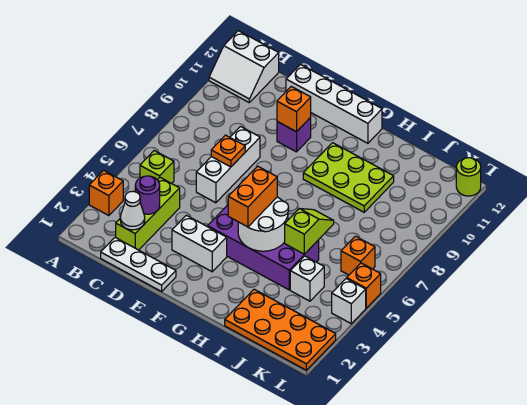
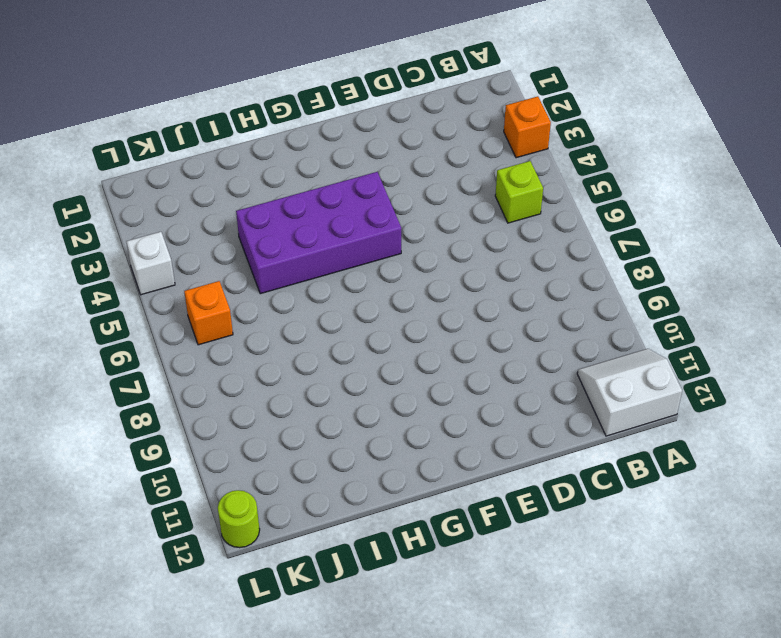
none -> white plate C1:E1 level 1
none -> lime brick C2:C4 level 1
none -> white brick D6:D8 level 1

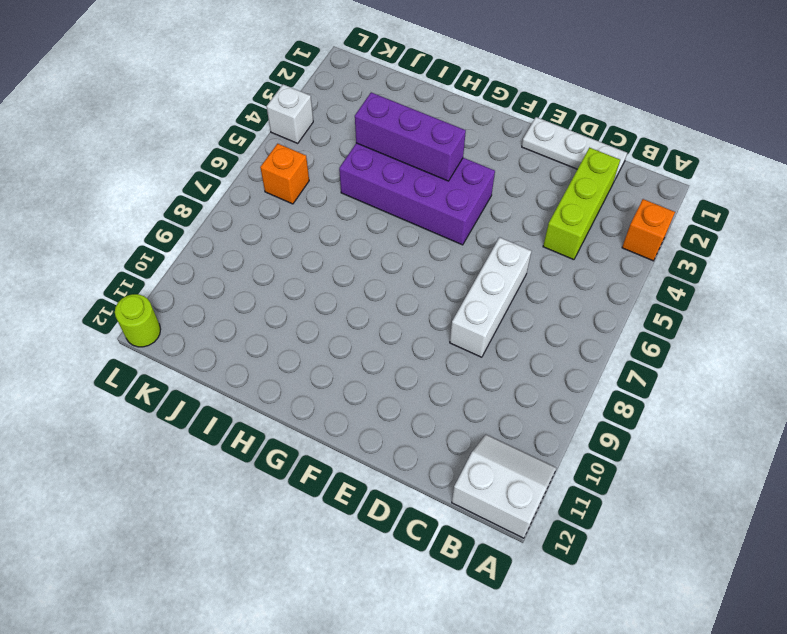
purple brick G4:I4 level 2 -> white round brick G4:H5 level 2
none -> lime brick B5 level 1
none -> white brick D12:G12 level 1
none -> white brick E3:F3 level 1

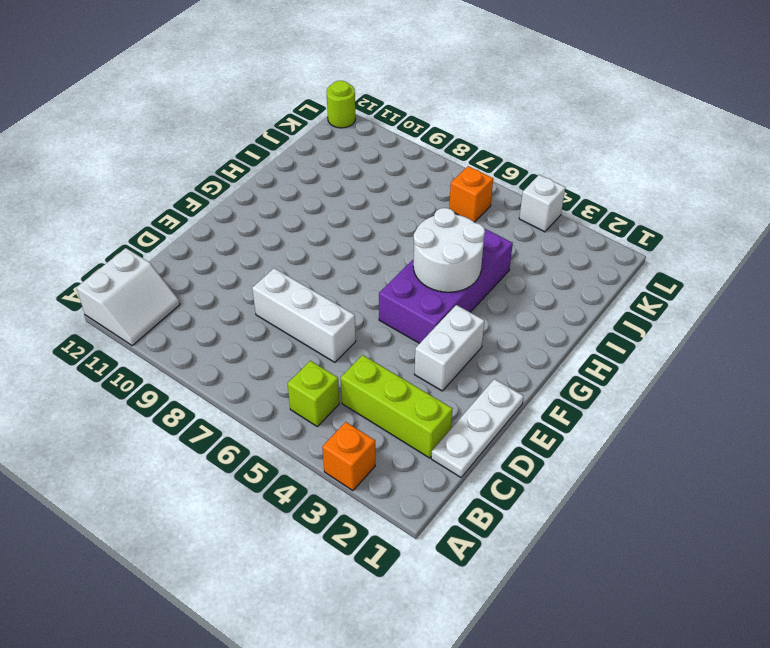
none -> white brick D12:G12 level 1
none -> purple brick E10 level 1
none -> lime plate G9:I10 level 1

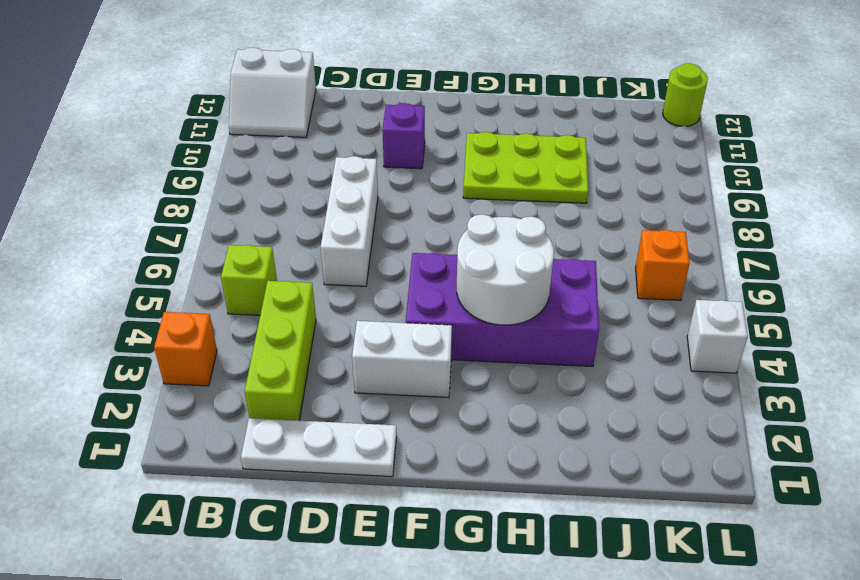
none -> white brick D12:G12 level 1
none -> orange plate I1:L2 level 1
none -> white brick J4 level 1

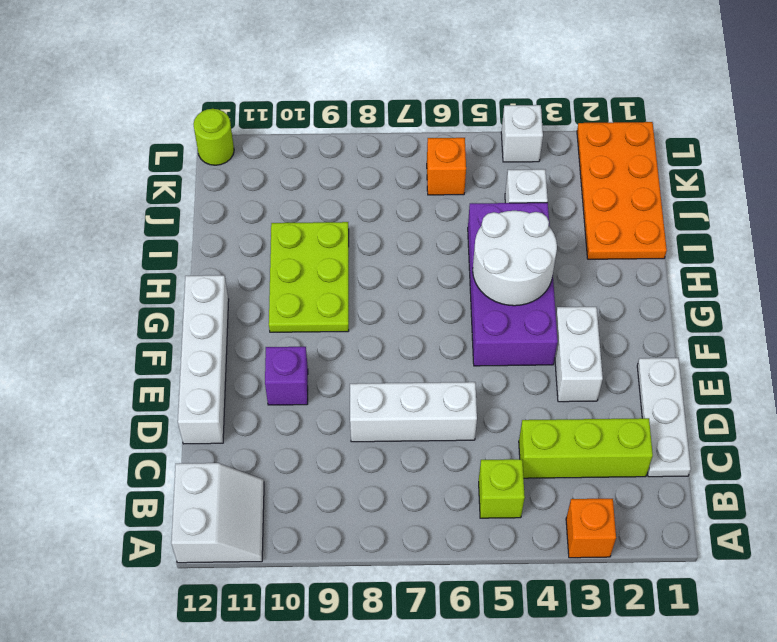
none -> orange brick L5 level 1
none -> white cone C2 level 2
none -> purple round brick C3 level 2

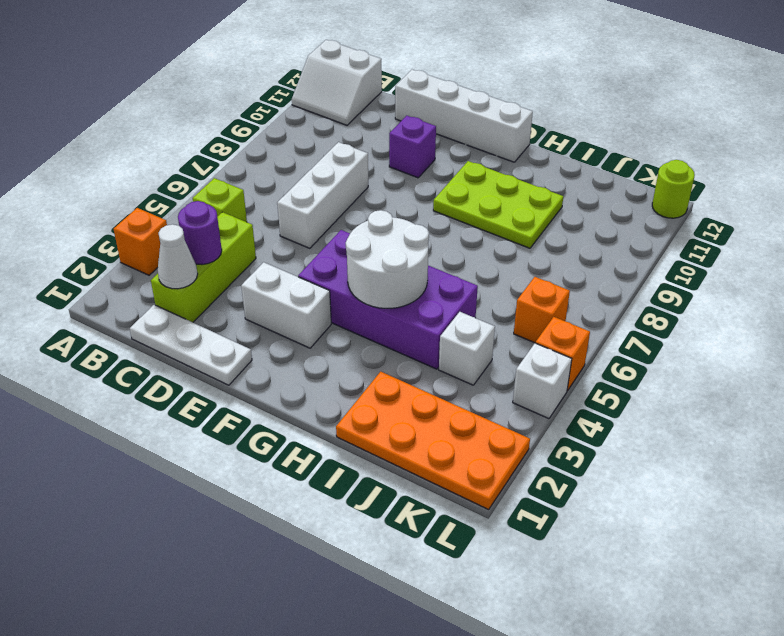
none -> orange plate D7 level 2
none -> orange brick E10 level 2
none -> lime slope I5:I6 level 2 top 5

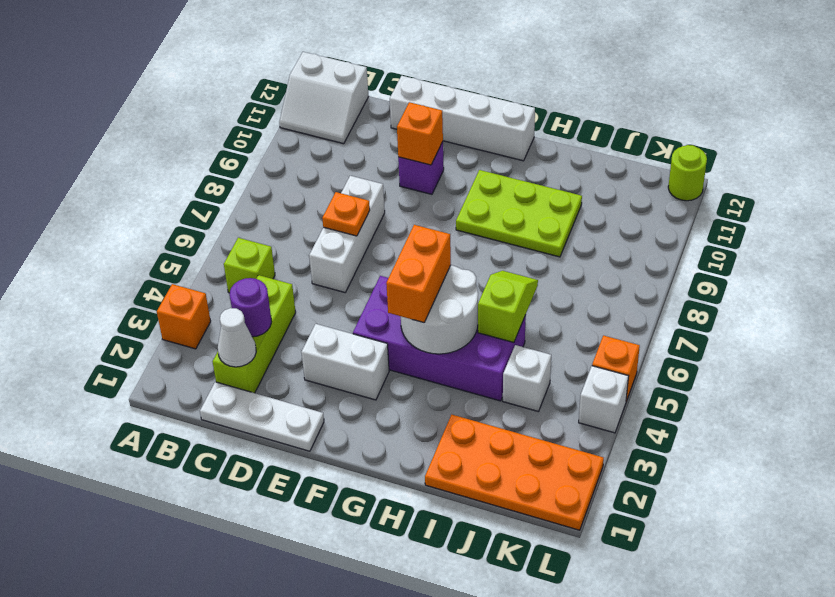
none -> orange brick K6 level 1

